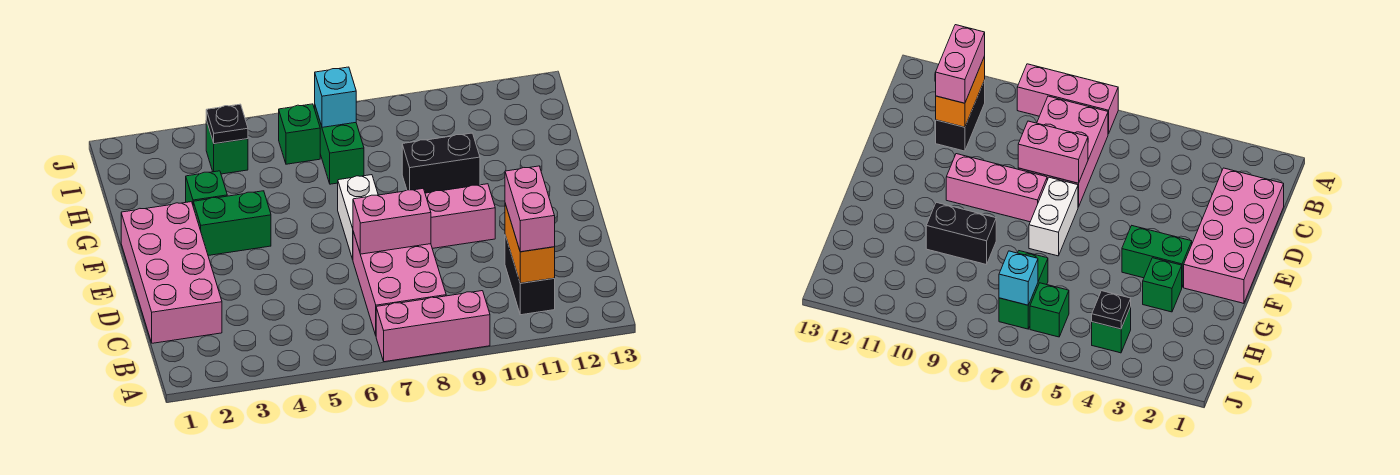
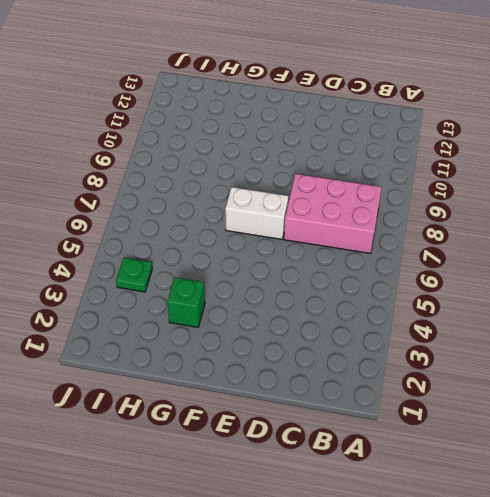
green plate I4 level 1 -> green brick I4 level 1
none -> pink brick A7:A9 level 1
none -> black brick B11:C11 level 1
none -> pink brick C1:F2 level 1

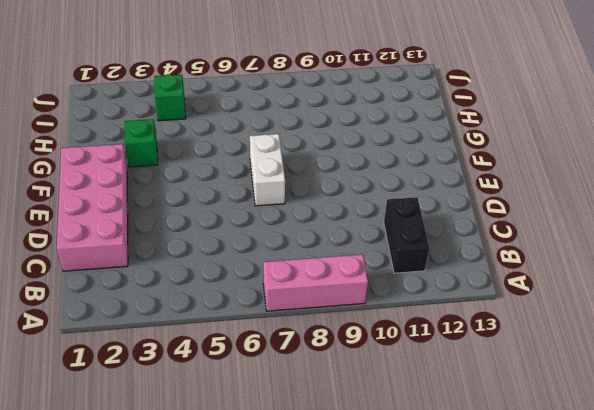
none -> pink brick B7:D8 level 1
none -> pink brick E8:E10 level 1
none -> green brick F3:F4 level 1

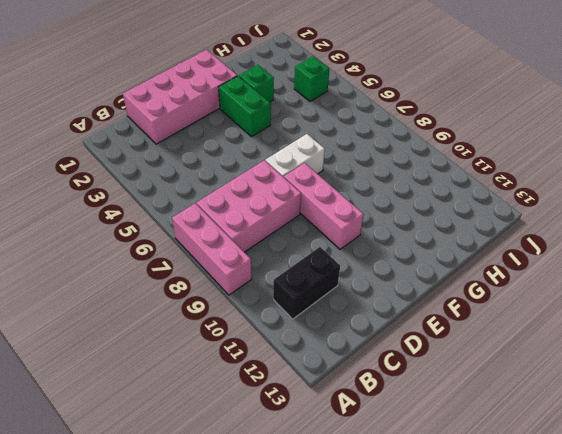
none -> black brick G9:G10 level 1
none -> green brick H7:I7 level 1
none -> green brick I6 level 1

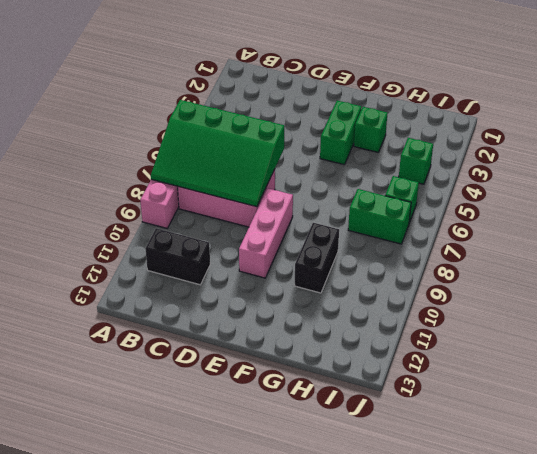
green slope A6:D8 level 2 top 6 -> pink brick D7:D8 level 2
none -> pink brick C1:F2 level 1
none -> white brick E7:F7 level 1
none -> orange brick B11:C11 level 2

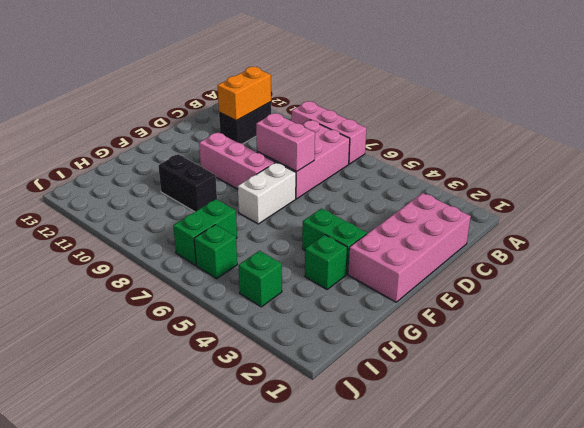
none -> black plate I4 level 2
none -> cyan brick I7 level 2
none -> pink brick B11:C11 level 3

